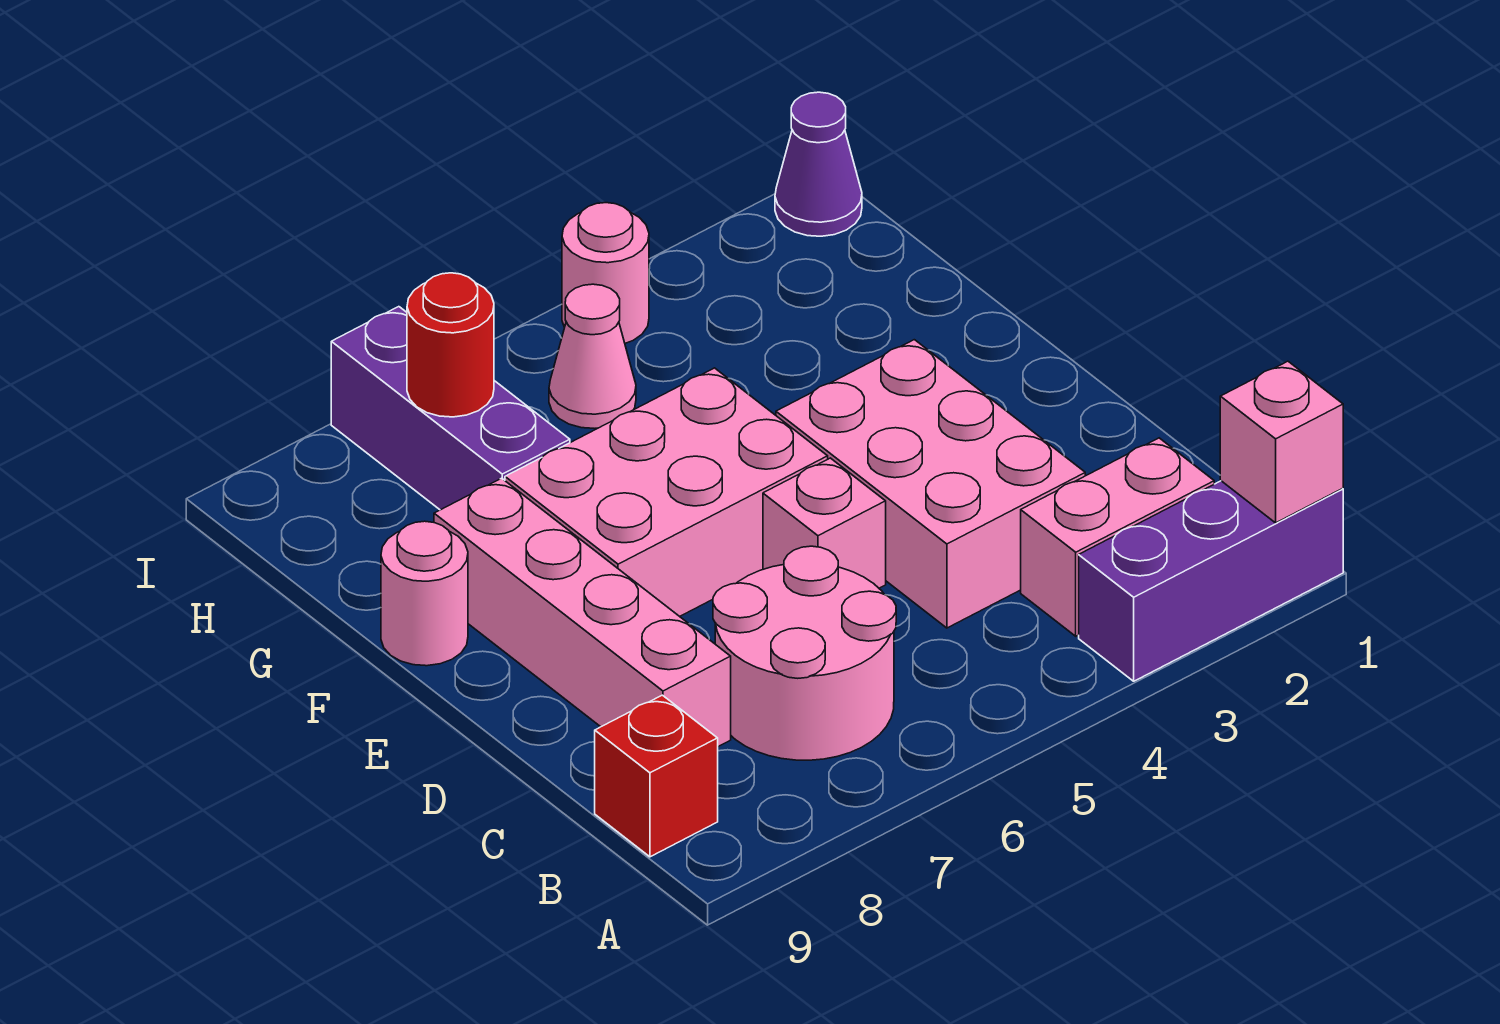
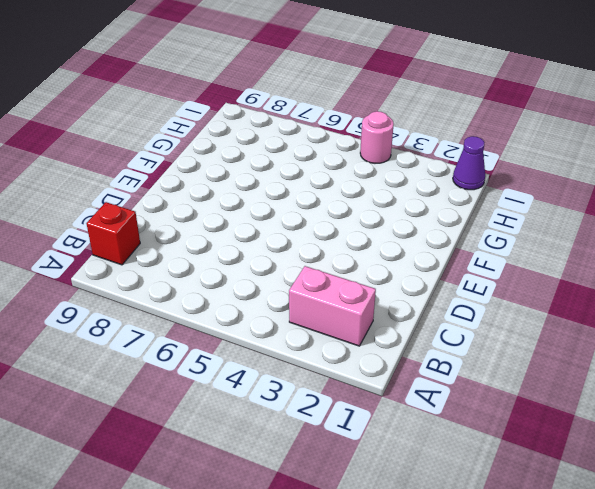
none -> purple brick A1:A3 level 1
none -> pink round brick B6:C7 level 1
none -> pink brick C3:E4 level 1

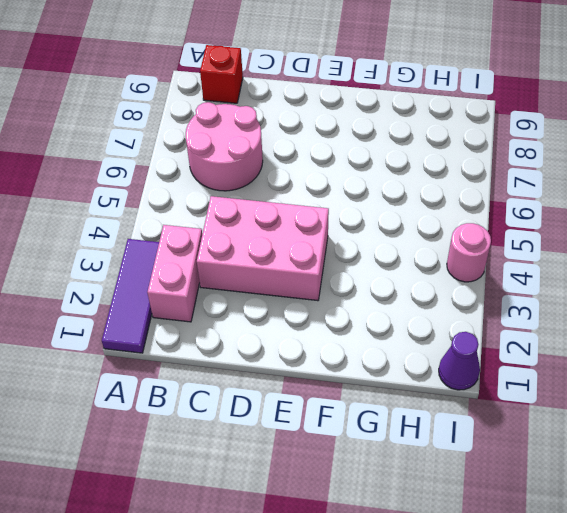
purple tile A1:A3 level 1 -> purple brick A1:A3 level 1
none -> pink brick C8:F8 level 1
none -> pink brick D5 level 1
none -> pink brick E5:F7 level 1

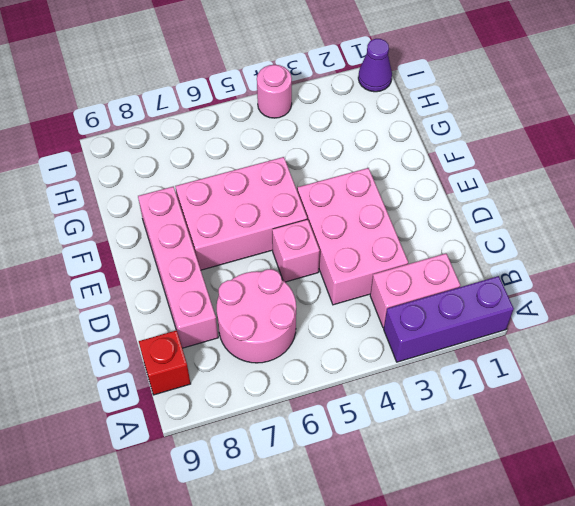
none -> pink round brick F9 level 1
none -> purple brick G7:I7 level 1
none -> pink cone H5 level 1

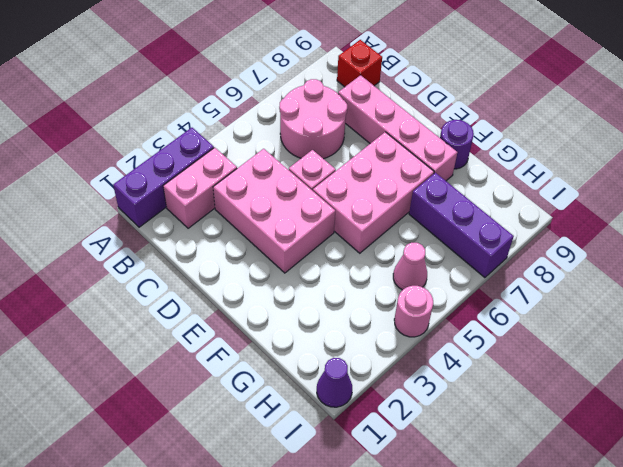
purple round brick F9 level 1 -> pink round brick F9 level 1
none -> pink brick A1 level 2
none -> red round brick H7 level 2

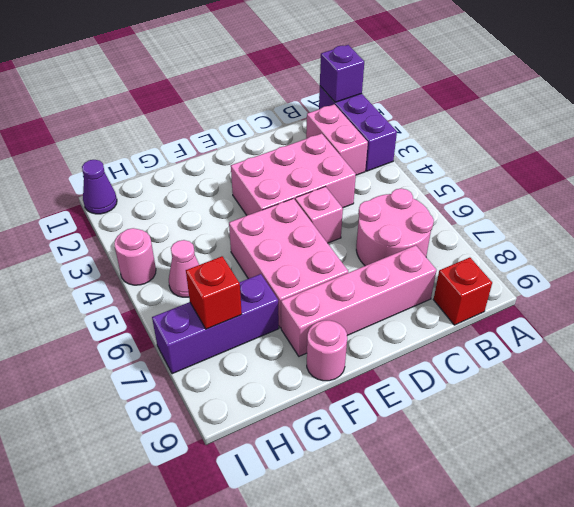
purple brick A1 level 2 -> pink brick A1 level 2
red brick H7 level 2 -> red round brick H7 level 2

